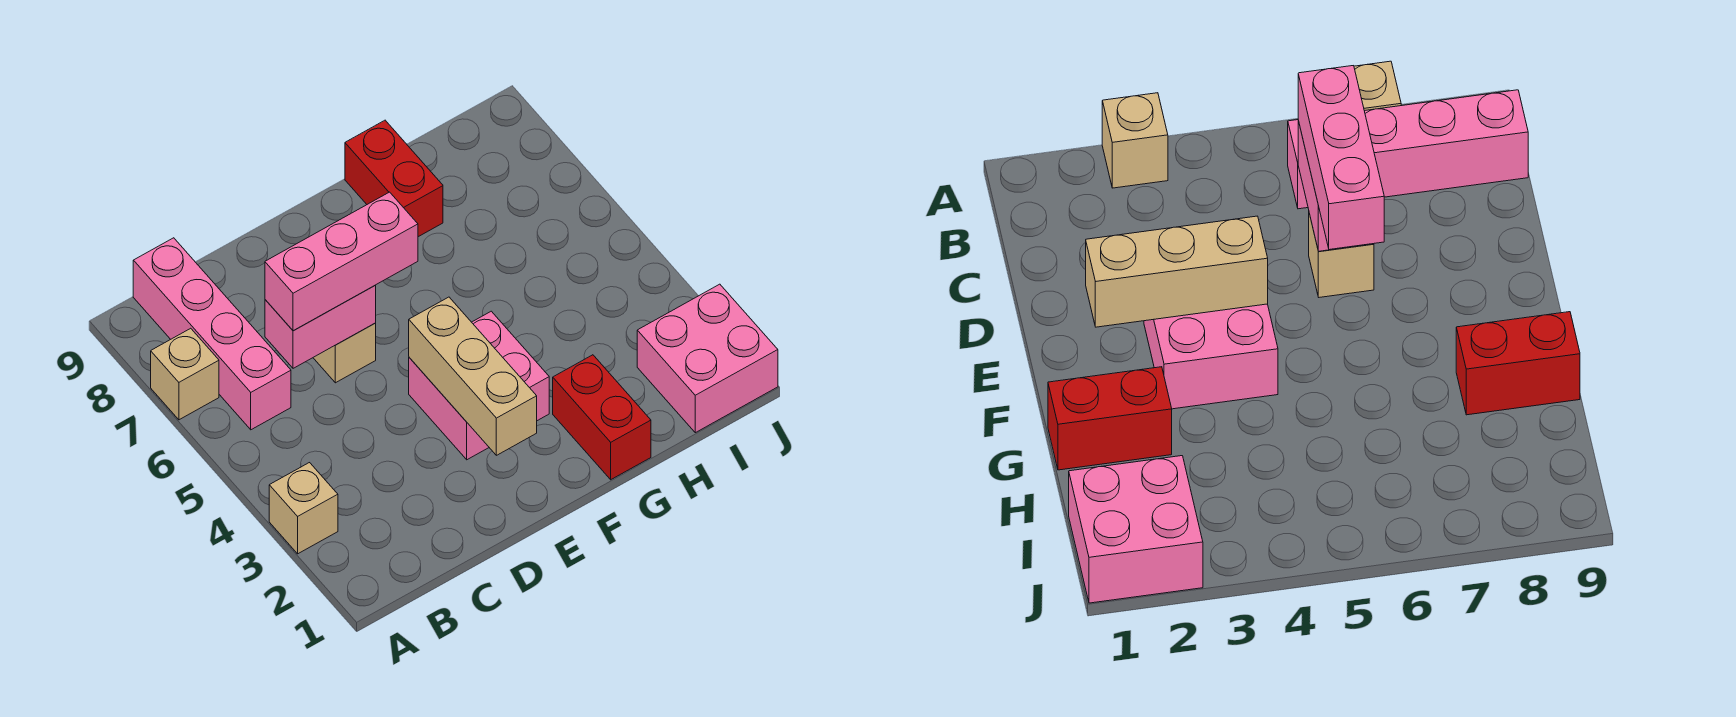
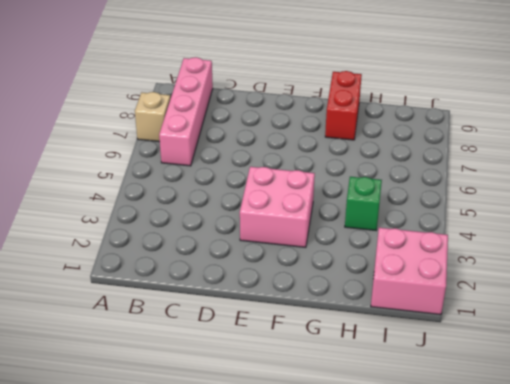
green brick H4 level 1 -> none
none -> tan brick A3 level 1
none -> tan brick D6 level 1

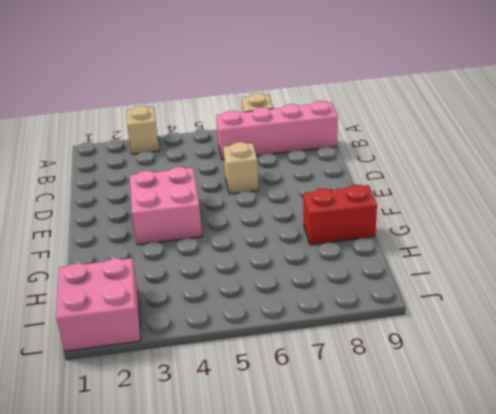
none -> red brick G1:G2 level 1
none -> pink brick C6:D6 level 2

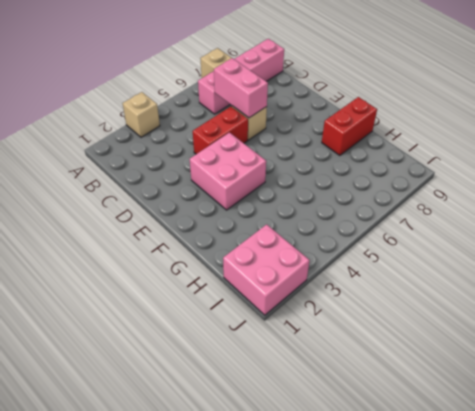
red brick D4:D5 level 1 -> red brick G1:G2 level 1
none -> tan brick E2:E4 level 2
none -> pink brick C6:E6 level 3

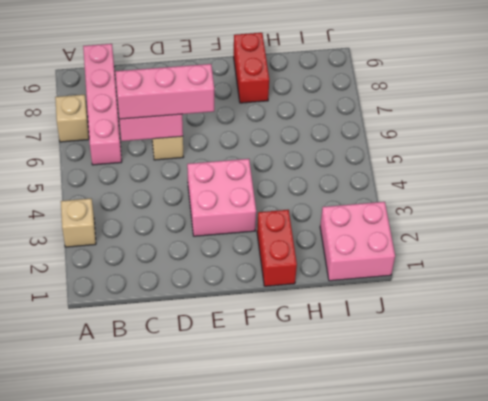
none -> tan brick E2:E4 level 2

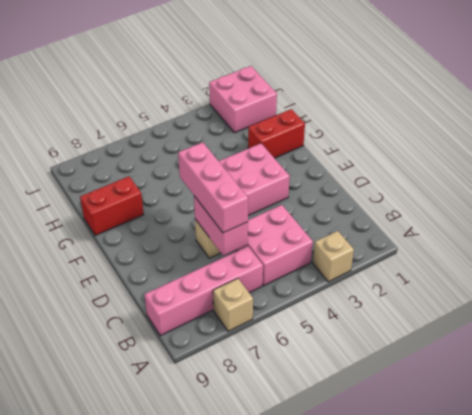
pink brick B4:C5 level 1 -> none
none -> tan brick E2:E4 level 2

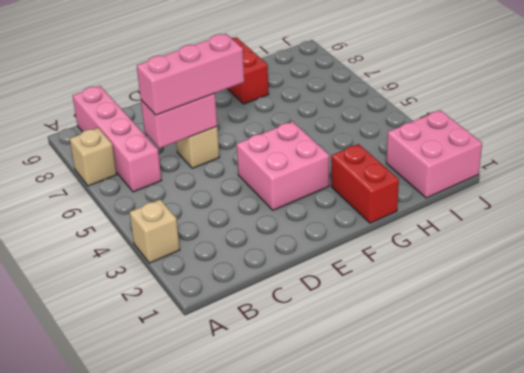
none -> tan brick E2:E4 level 2

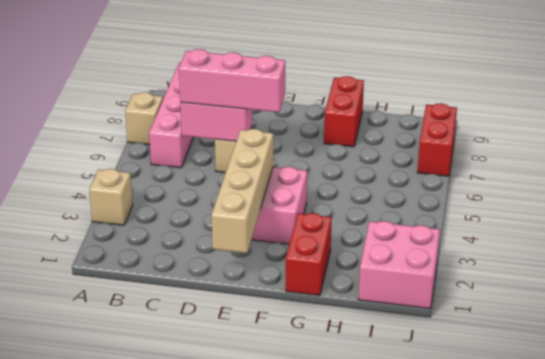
tan brick E1:E4 level 2 -> tan brick E2:E4 level 2
red brick J7:J8 level 1 -> none

